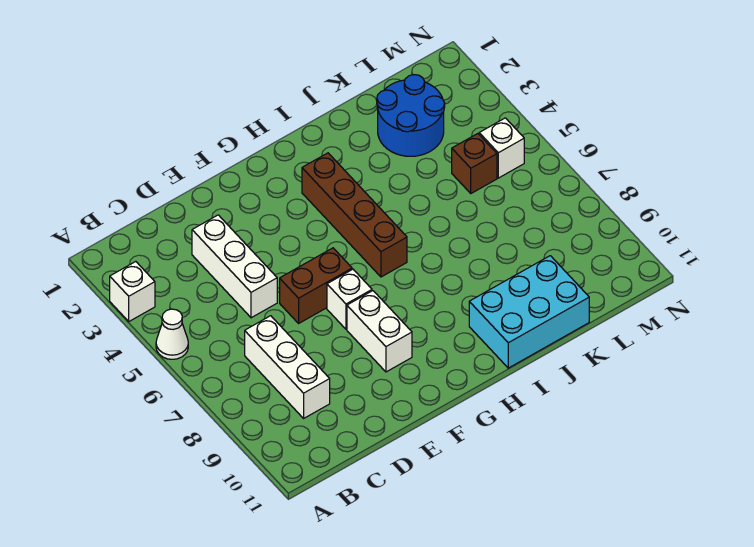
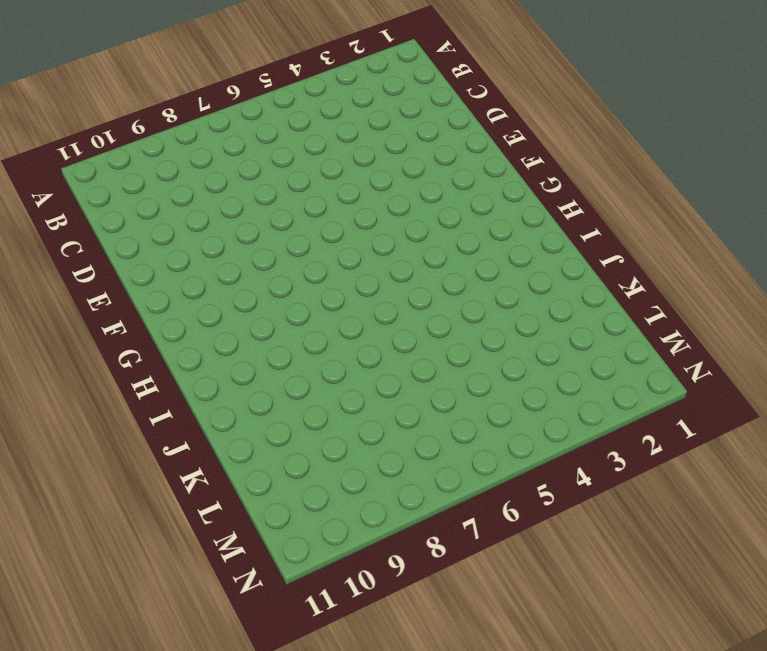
none -> white brick A3 level 1
none -> white cone A5 level 1
none -> white brick C7:C9 level 1

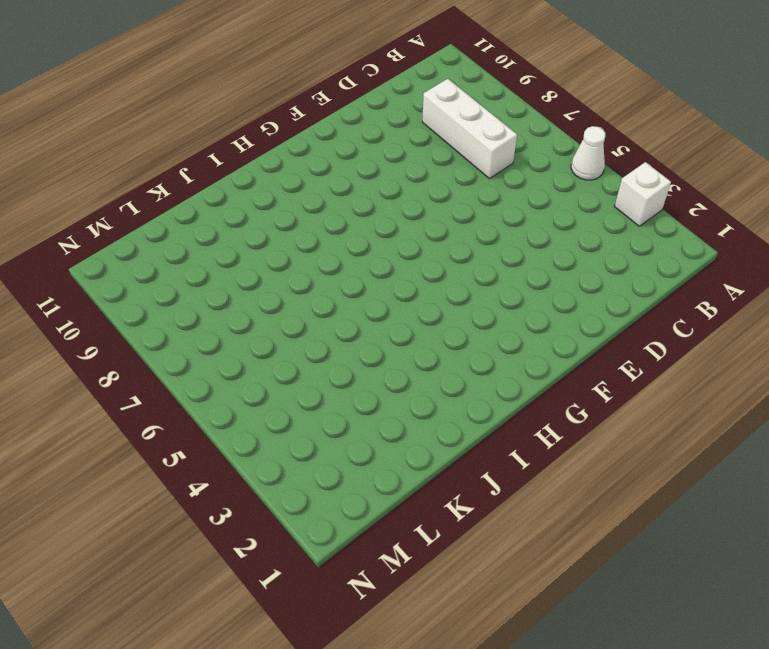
none -> white brick D3:D5 level 1
none -> brown brick E6:F6 level 1
none -> white brick F7 level 1

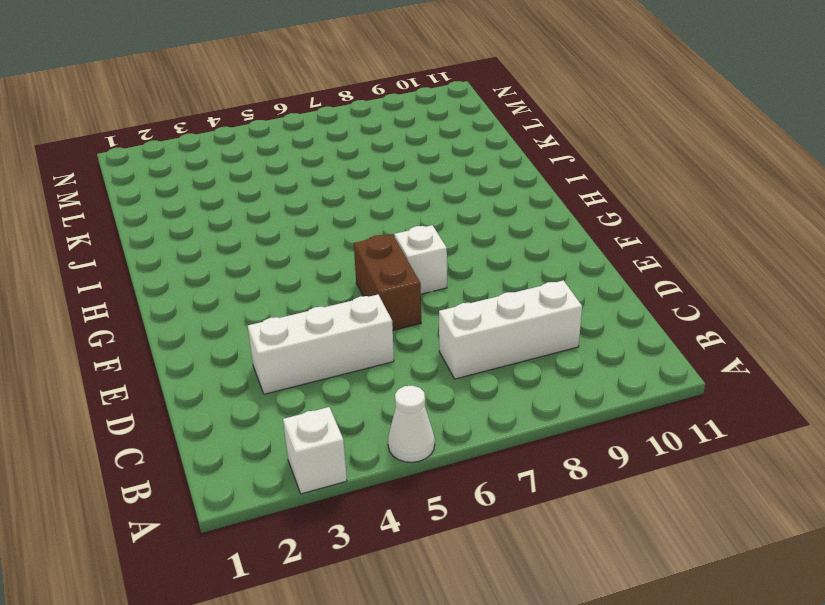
none -> white brick F8:F9 level 1
none -> brown brick H3:H6 level 1
none -> cyan brick I10:K11 level 1

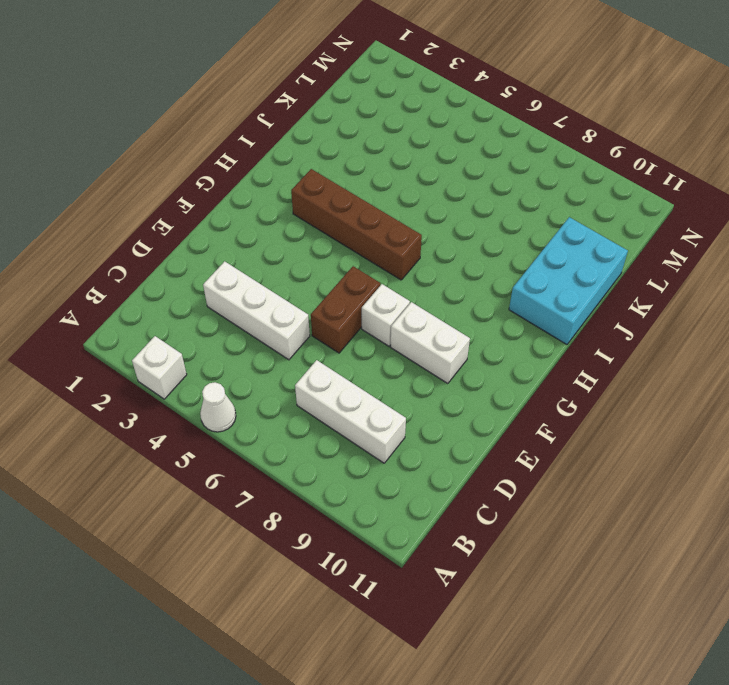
none -> blue round brick K2:L3 level 1
none -> brown brick L5 level 1
none -> white brick M5 level 1

